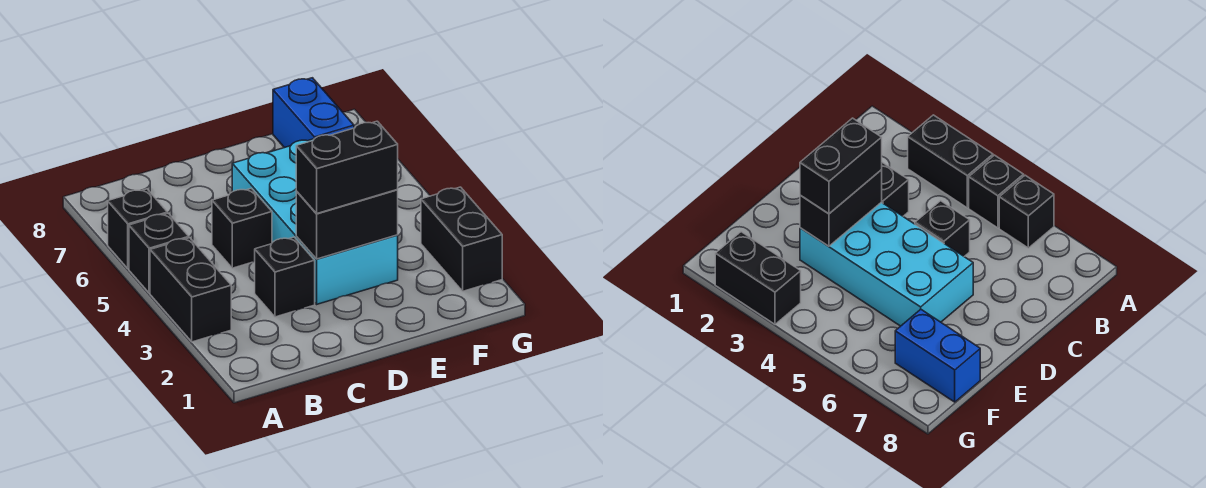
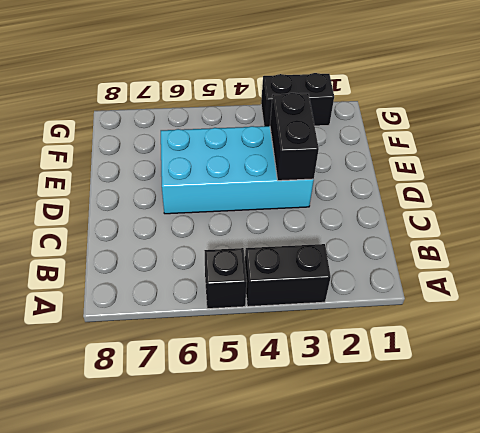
none -> black brick A6 level 1
none -> black brick C3 level 1

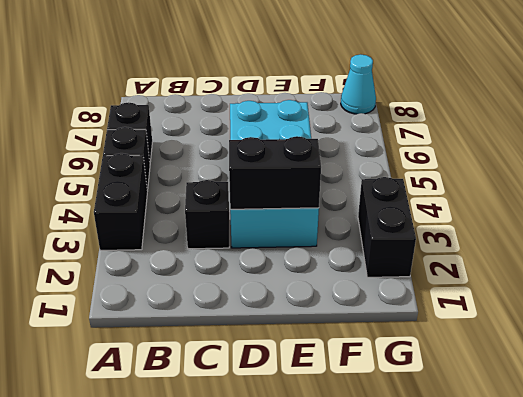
cyan cone G8 level 1 -> none
none -> black brick C5 level 1
none -> blue brick F7:F8 level 1

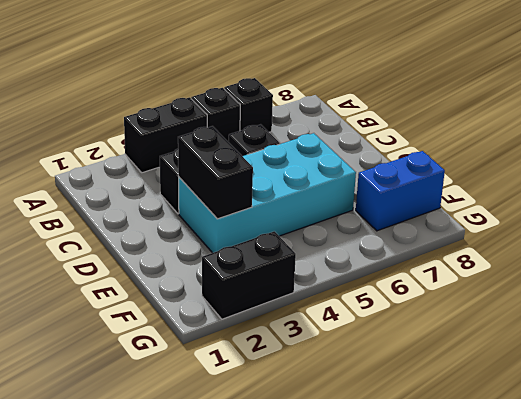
none -> black brick D3:E3 level 3

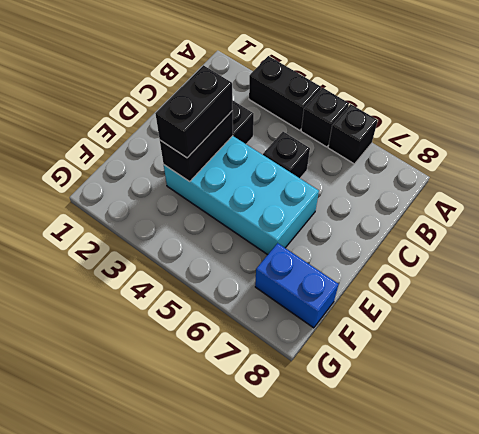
none -> black brick G2:G3 level 1

